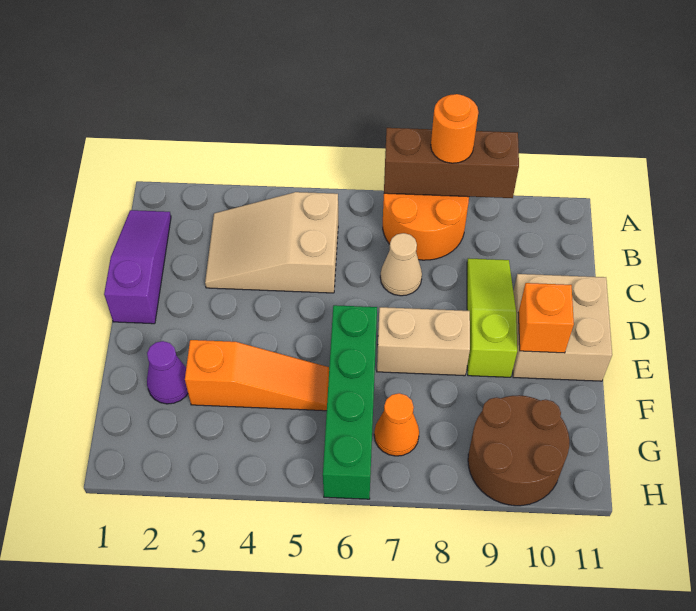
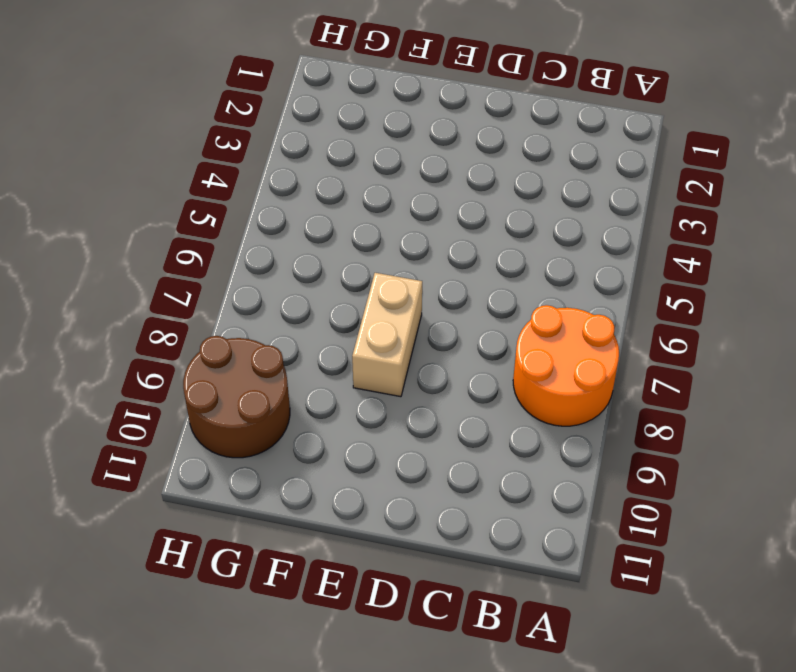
none -> purple slope B1:D1 level 1 top D
none -> tan slope B3:C5 level 1 top 5
none -> tan cone C7 level 1

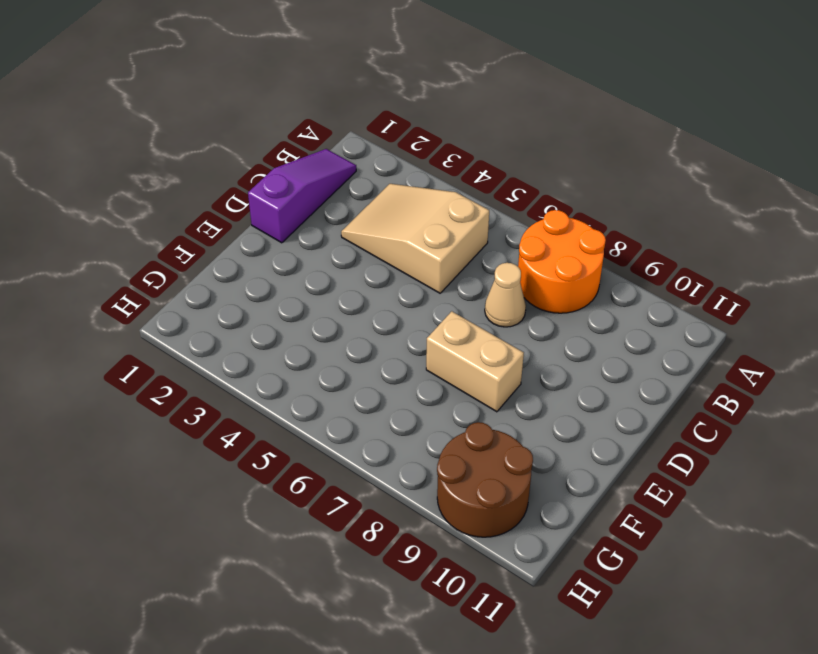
none -> lime slope C9:E9 level 1 top E
none -> tan brick D10:E11 level 1
none -> green brick E6:H6 level 1

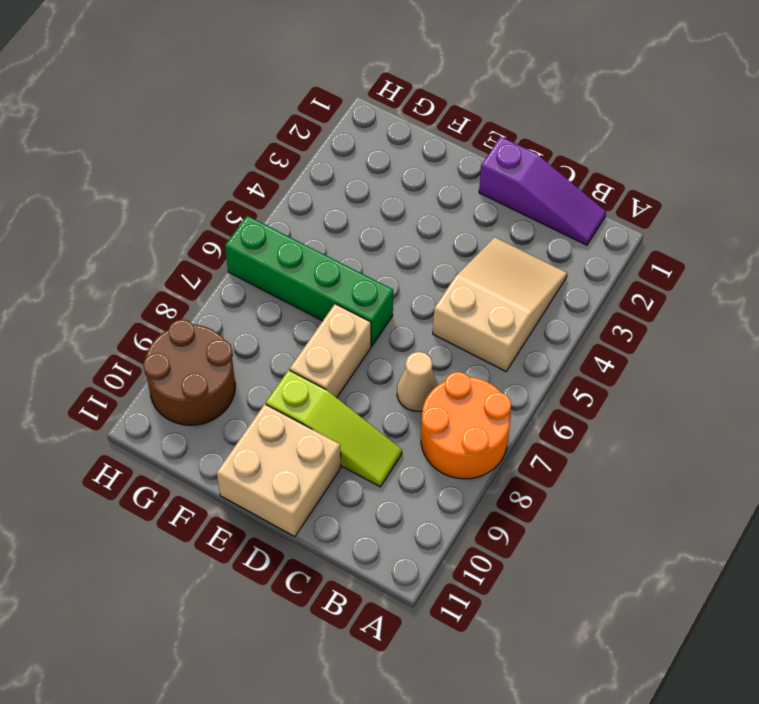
none -> purple cone F2 level 1
none -> orange slope F3:F5 level 1 top 3
none -> orange cone G7 level 1

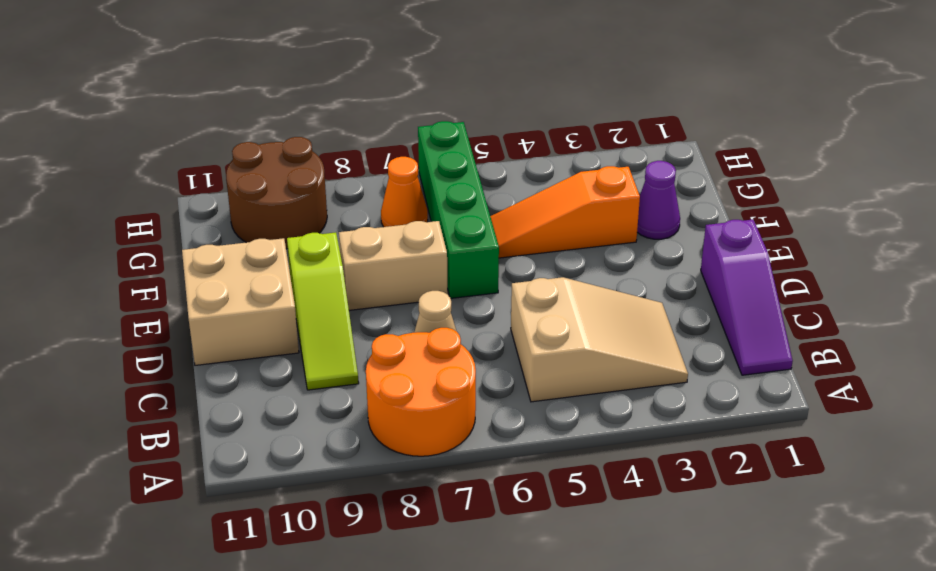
none -> brown brick A7:A9 level 2
none -> orange brick E10 level 2
none -> orange round brick A8 level 3

